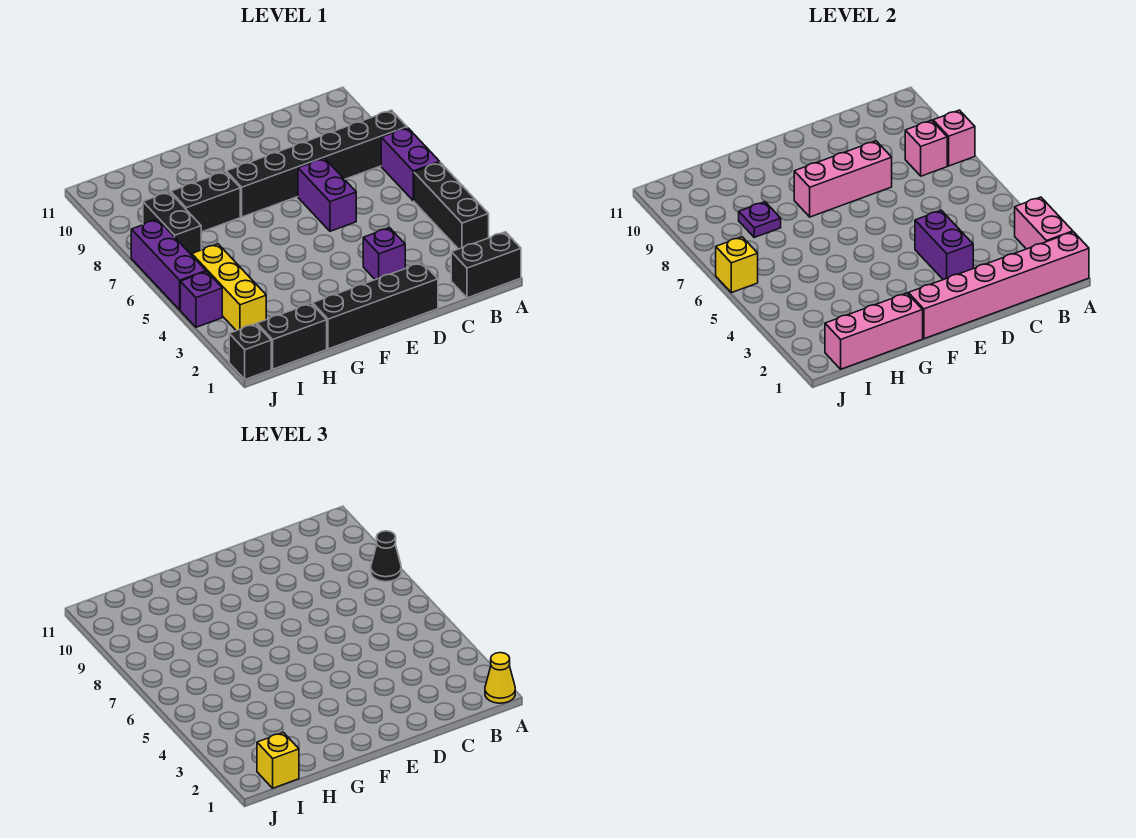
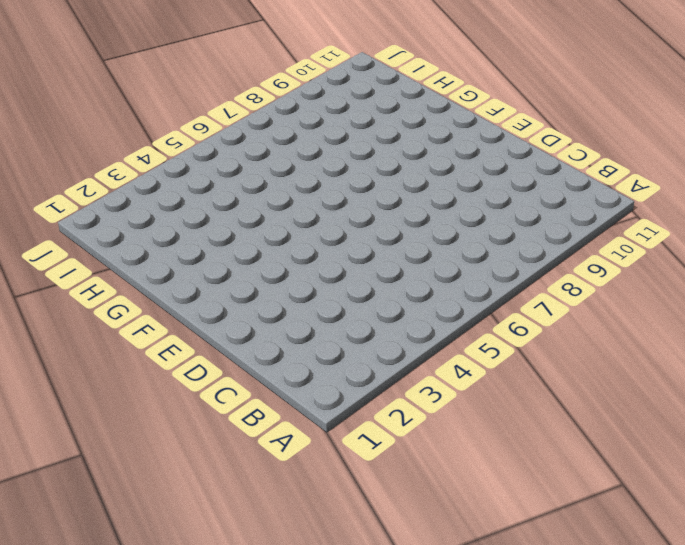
none -> black brick A1:B1 level 1
none -> black brick A3:A5 level 1
none -> purple brick A6:A7 level 1

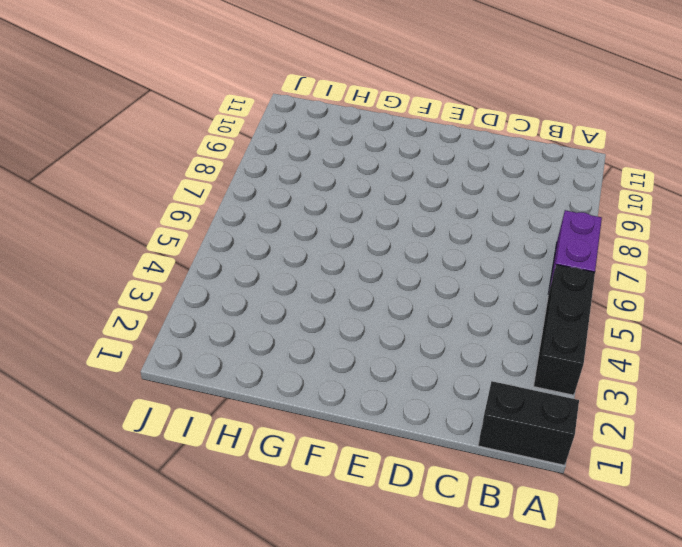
none -> black brick A8:F8 level 1
none -> black brick D1:G1 level 1
none -> purple brick D3 level 1

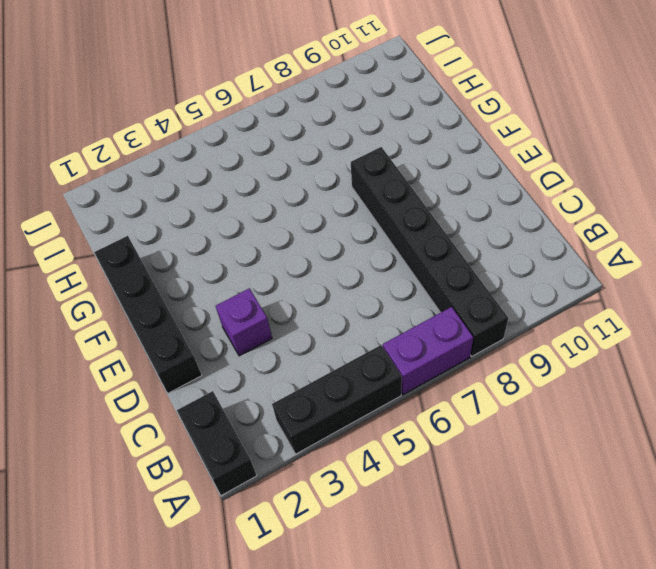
none -> purple brick D6:D7 level 1
none -> black brick G8:H8 level 1
none -> black brick H1:I1 level 1

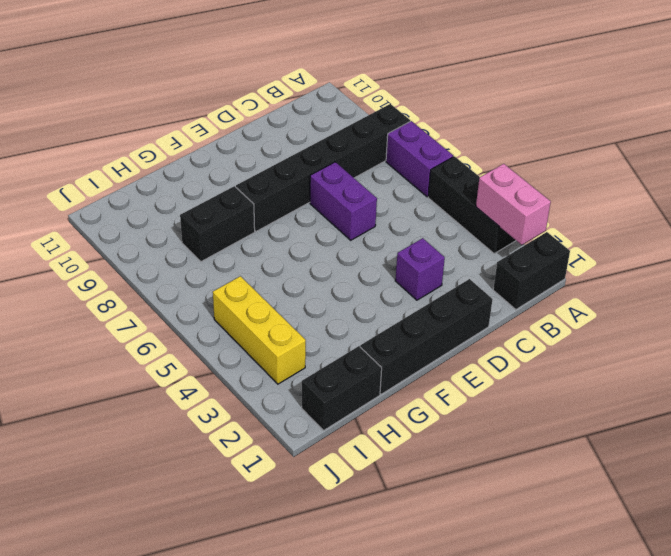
none -> black brick I7:I8 level 1
none -> black brick J1 level 1
none -> purple brick J4 level 1

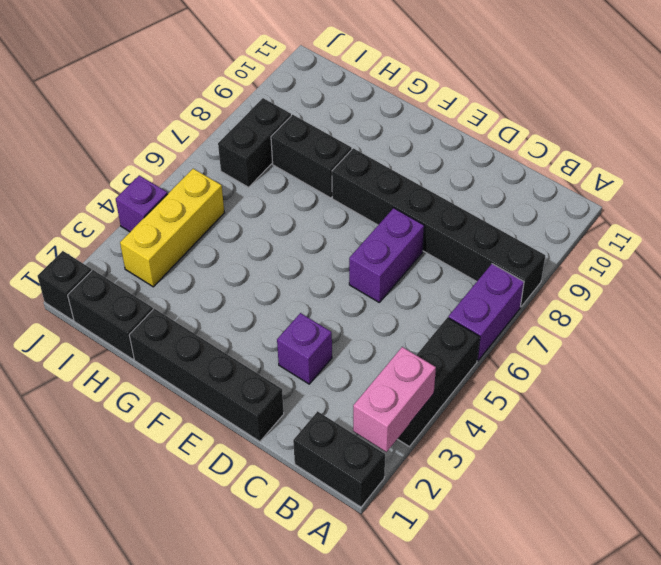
none -> purple brick J5:J7 level 1
none -> pink brick A1:F1 level 2
none -> pink brick A8 level 2

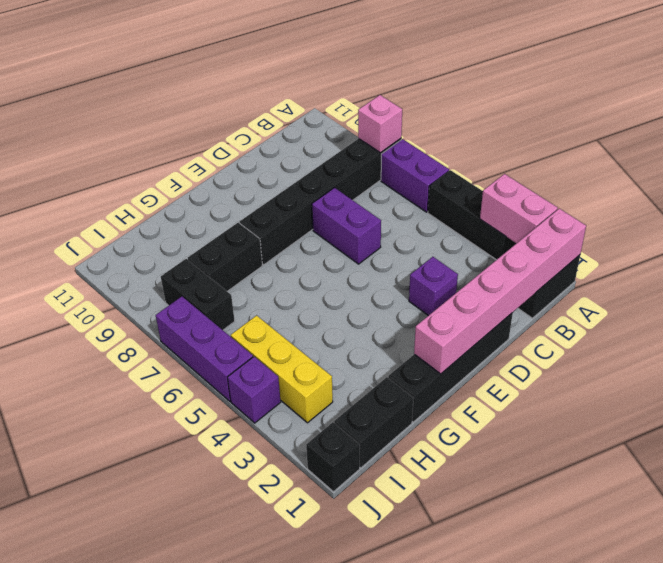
none -> pink brick B8 level 2
none -> purple brick D3:D4 level 2
none -> pink brick D8:F8 level 2

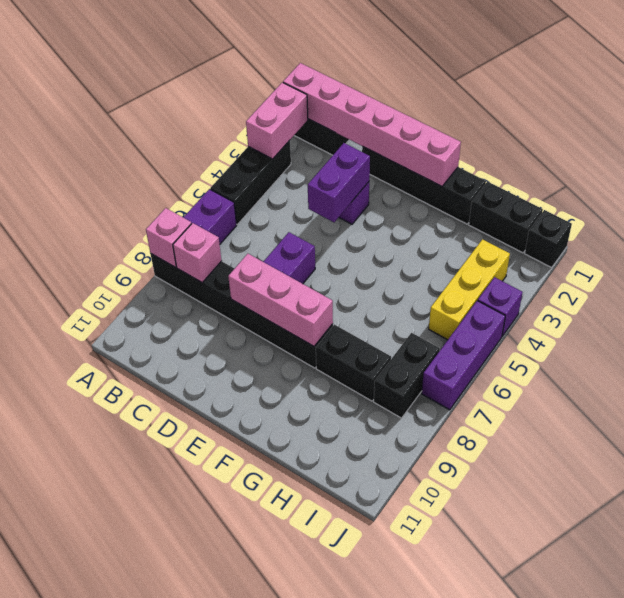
none -> pink brick G1:I1 level 2
none -> purple plate H8 level 2
none -> yellow brick J6 level 2

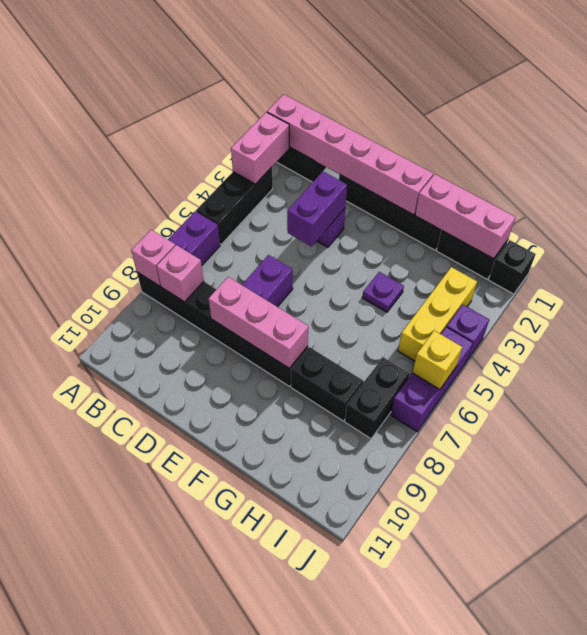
purple plate G4 level 1 -> purple plate H8 level 2
none -> yellow cone A1 level 3
none -> black cone A8 level 3
none -> yellow brick I1 level 3

